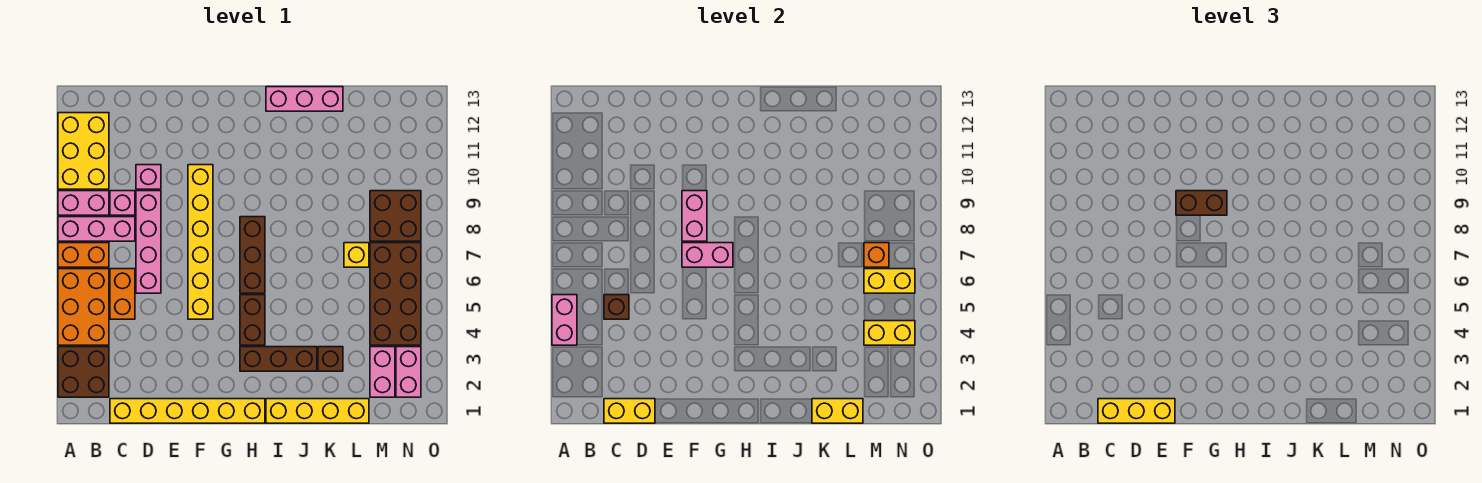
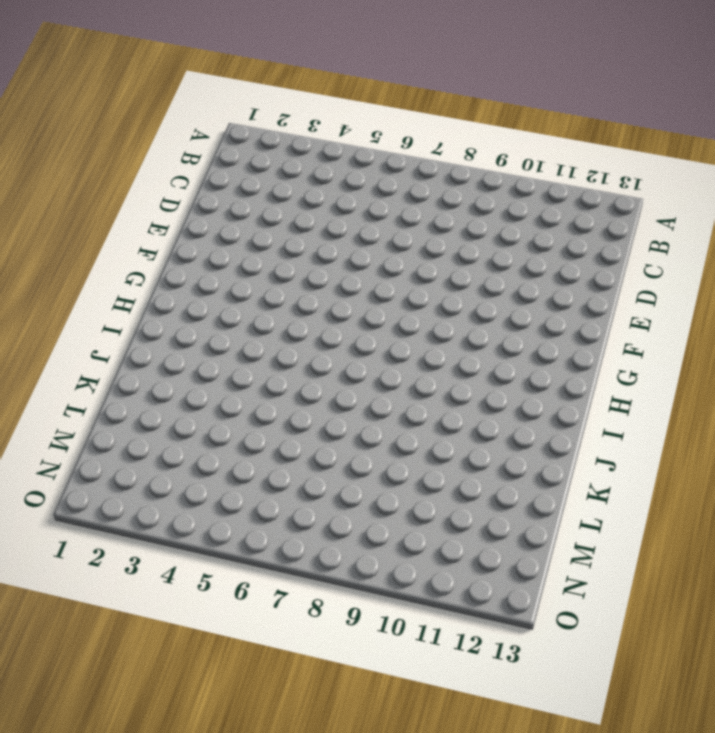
none -> brown brick A2:B3 level 1
none -> orange brick A4:B6 level 1
none -> orange brick A7:B7 level 1
none -> pink brick A8:C8 level 1

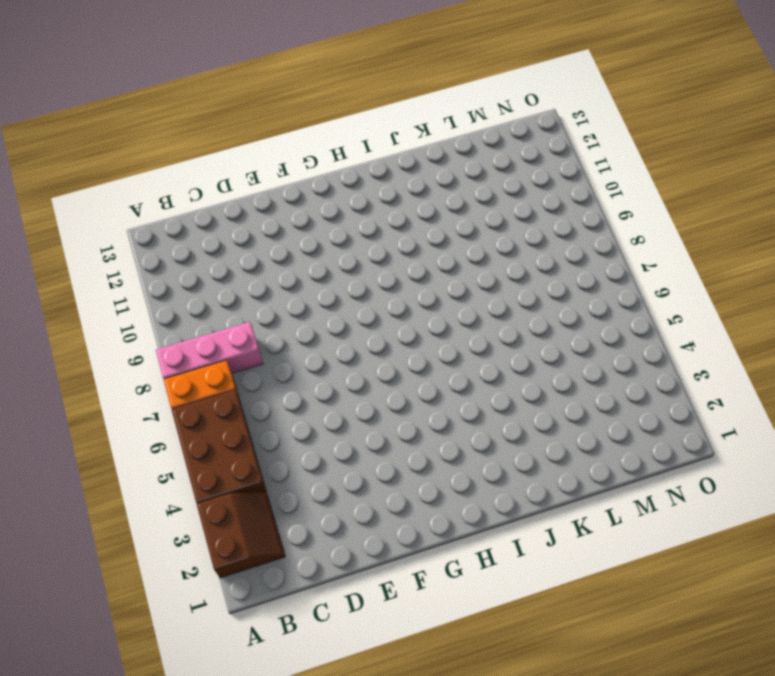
brown slope A2:B3 level 1 top A -> brown brick A2:B3 level 1
brown brick A4:B6 level 1 -> orange brick A4:B6 level 1
none -> pink brick A9:B9 level 1
none -> yellow brick A10:B12 level 1
none -> yellow brick C1:H1 level 1
none -> orange brick C5:C6 level 1

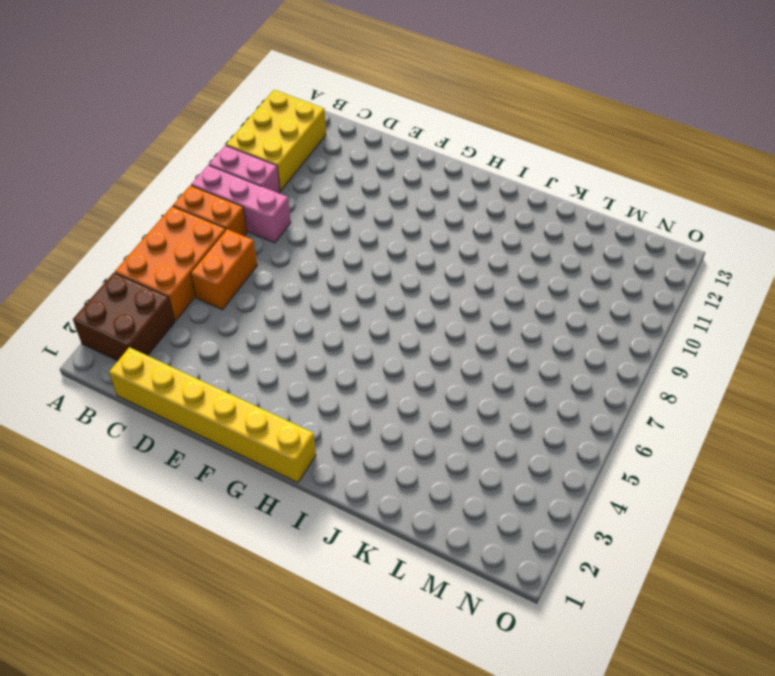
none -> pink brick C9 level 1
none -> pink brick D6:D9 level 1
none -> pink brick D10 level 1
none -> yellow brick F5:F10 level 1

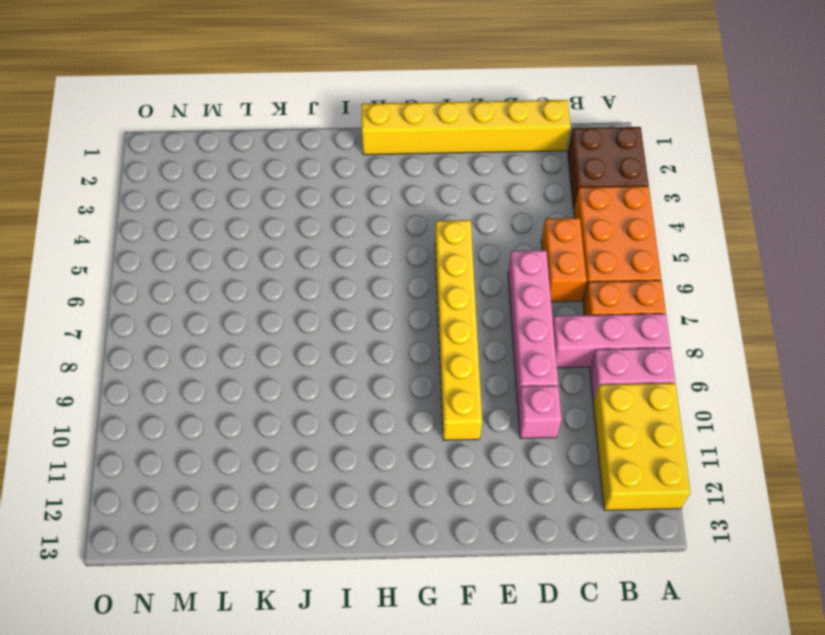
none -> pink brick C9 level 1
none -> brown brick H3:J3 level 1
none -> brown brick H4:H5 level 1
none -> brown brick H6:H8 level 1

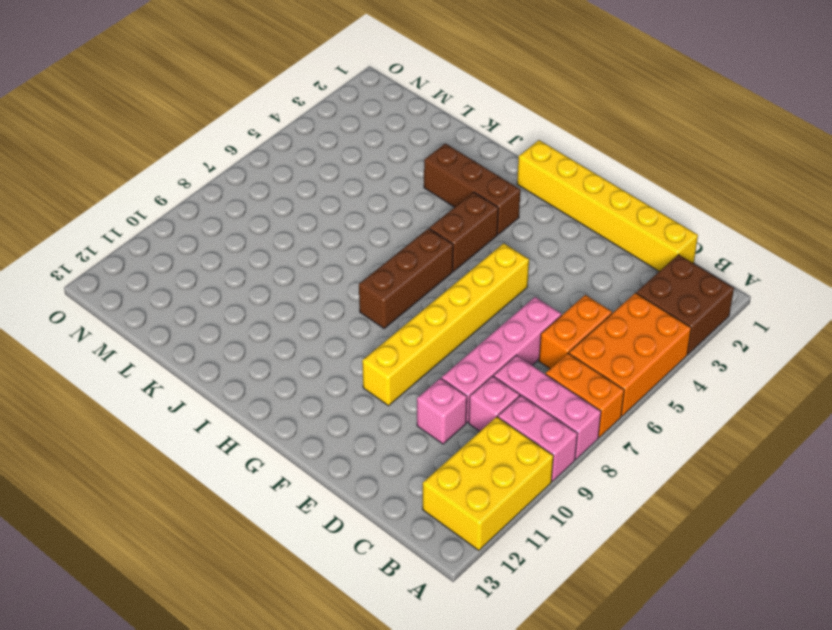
none -> yellow brick I1:L1 level 1
none -> pink brick I13:K13 level 1
none -> brown brick K3 level 1
none -> yellow brick L7 level 1

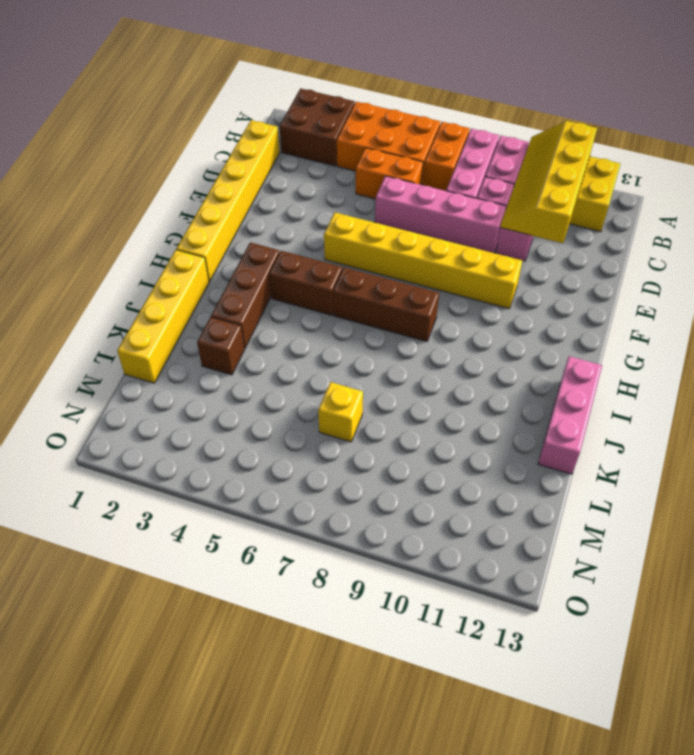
yellow slope A10:D11 level 2 top 11 -> none
none -> pink brick M2:M3 level 1
none -> brown brick M4:N7 level 1
none -> brown brick M8:N9 level 1
none -> pink brick N2:N3 level 1

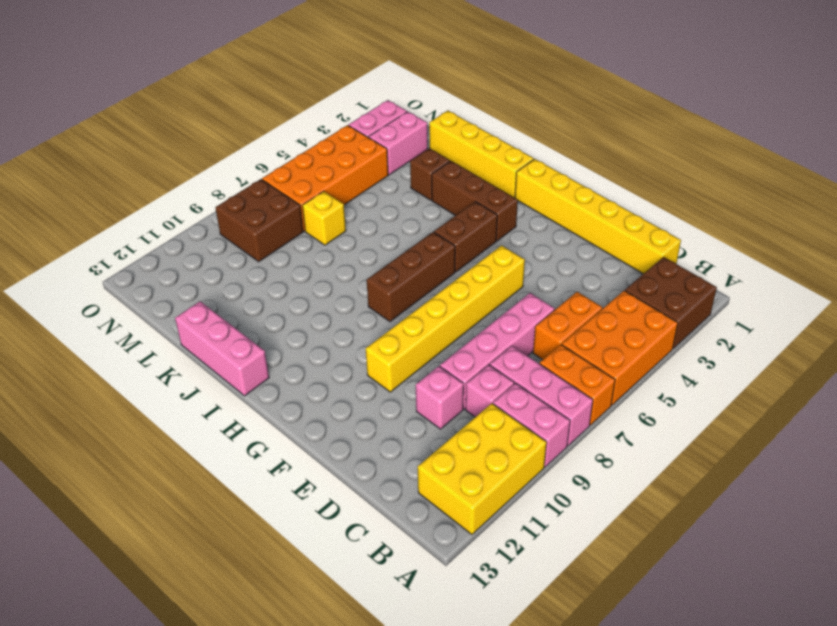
orange brick M4:N7 level 1 -> brown brick M4:N7 level 1
none -> pink brick A4:A5 level 2
none -> yellow brick C1:D1 level 2
none -> brown brick C5 level 2
none -> pink brick F7:G7 level 2

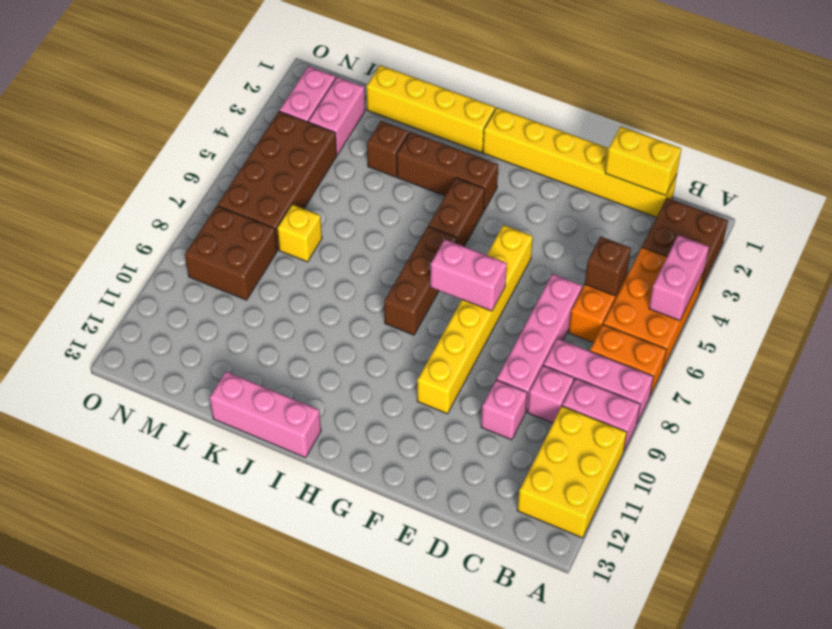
none -> pink brick F8:F9 level 2
none -> yellow brick K1:L1 level 2
none -> yellow brick M4:N4 level 2
none -> yellow brick M6:N6 level 2

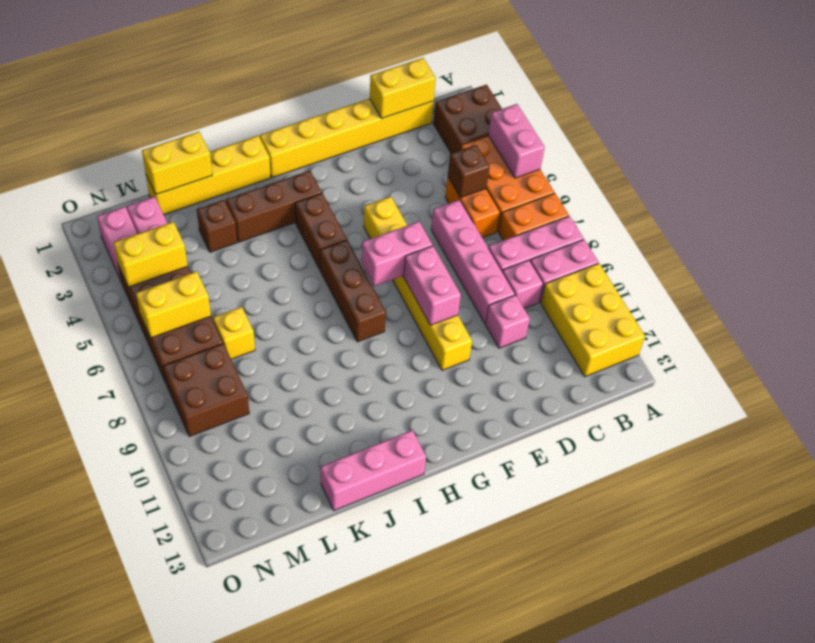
none -> orange brick M7 level 2
none -> yellow brick C1:E1 level 3
none -> brown brick F9:G9 level 3

